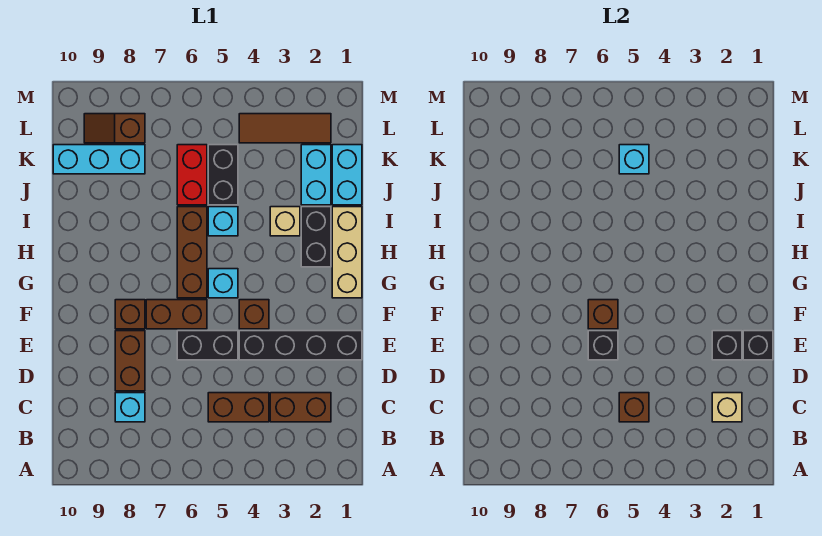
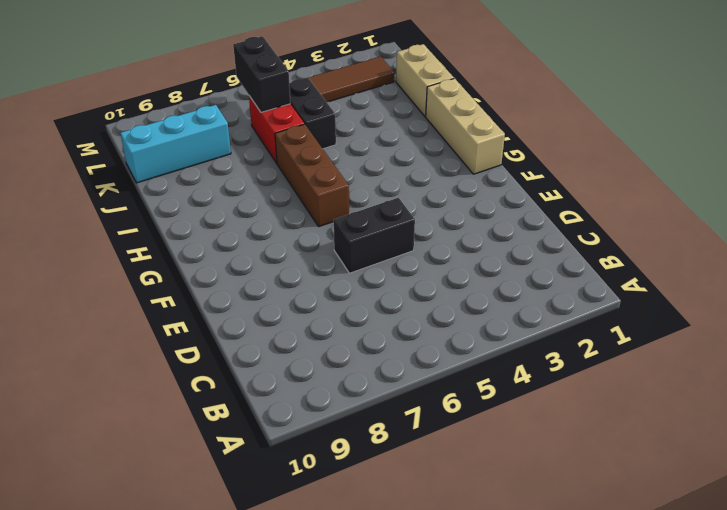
tan brick J1:K1 level 1 -> cyan brick J1:K1 level 1
black brick K6:L6 level 2 -> black brick H2:I2 level 1
none -> brown brick C2:C3 level 1
none -> brown brick C4:C5 level 1
none -> cyan brick C8 level 1

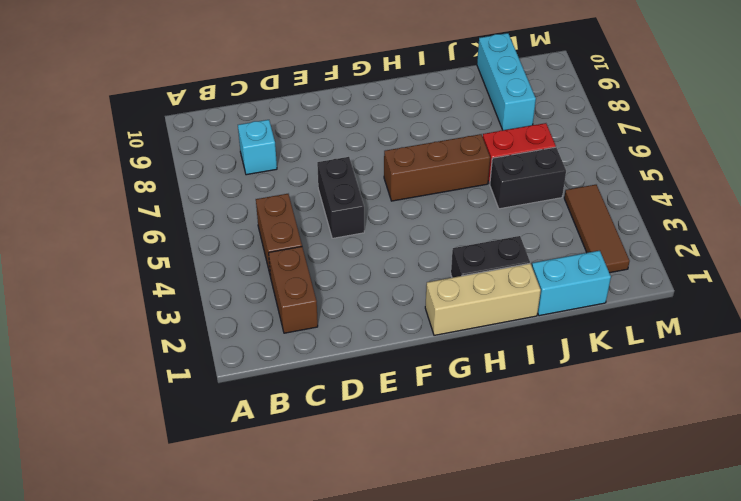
none -> brown brick D8:E8 level 1
none -> black brick E1:E4 level 1
none -> brown brick F4 level 1

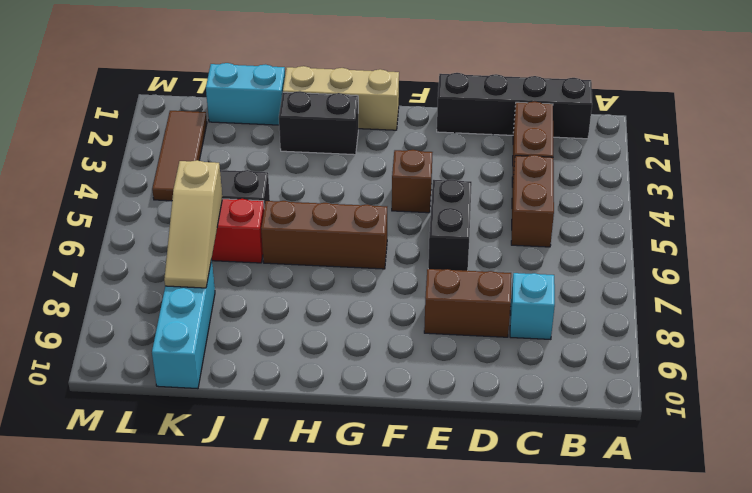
black brick B1:E1 level 1 -> black brick E1:E4 level 1
tan slope K6:K8 level 2 top 6 -> none
none -> brown brick F6:F7 level 1
none -> brown brick F8 level 1
none -> cyan brick G5 level 1

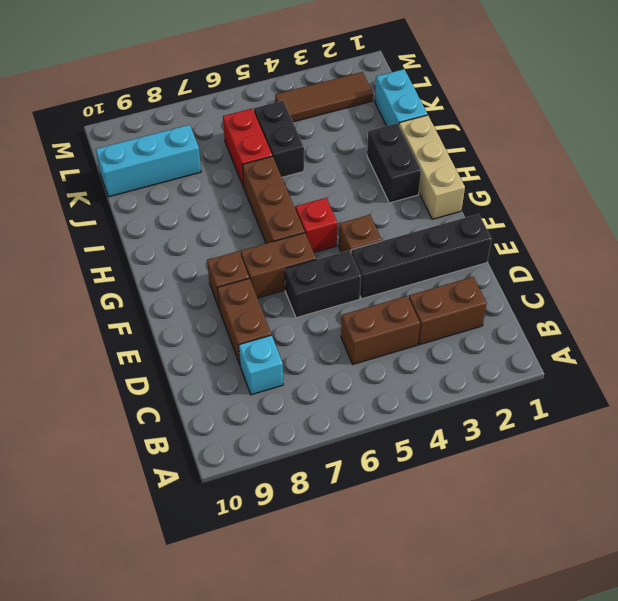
red brick G5 level 1 -> cyan brick G5 level 1
none -> tan brick I3 level 1
none -> cyan brick I5 level 1
none -> cyan brick J2:K2 level 1

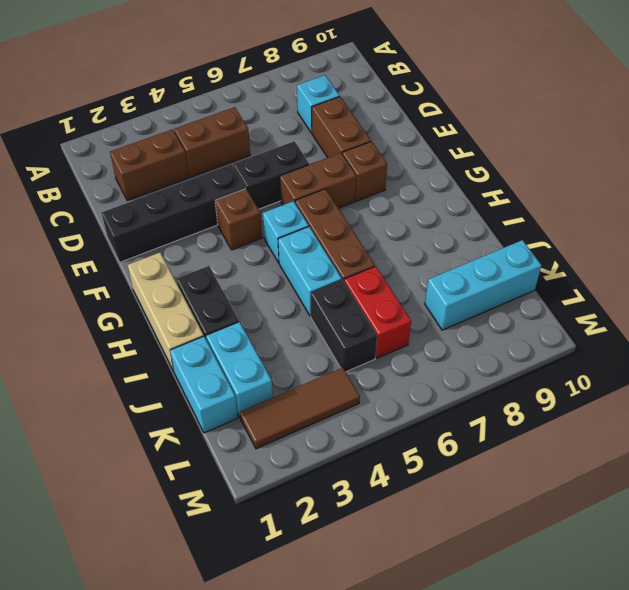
cyan brick H5:I5 level 1 -> cyan brick I5 level 1
none -> tan brick I3 level 1
none -> brown slope L8:L9 level 1 top 8
none -> tan brick C2 level 2

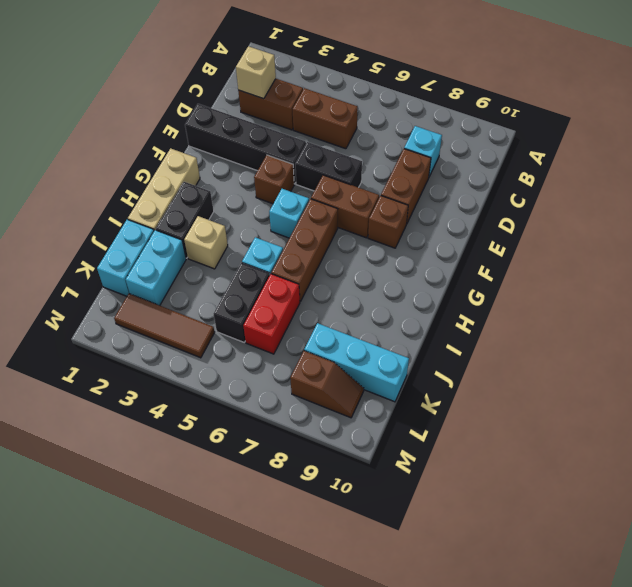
none -> brown brick C5 level 2
none -> black brick E1 level 2
none -> black brick E2 level 2

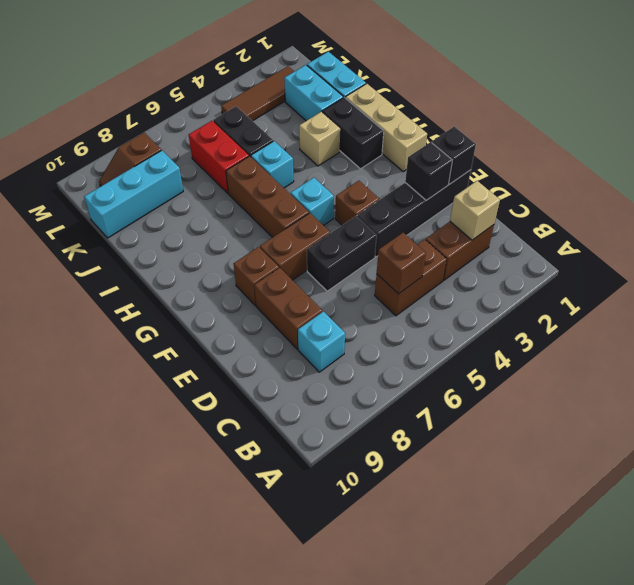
none -> black brick E6 level 2
none -> brown brick F6 level 2
none -> cyan brick K5 level 2

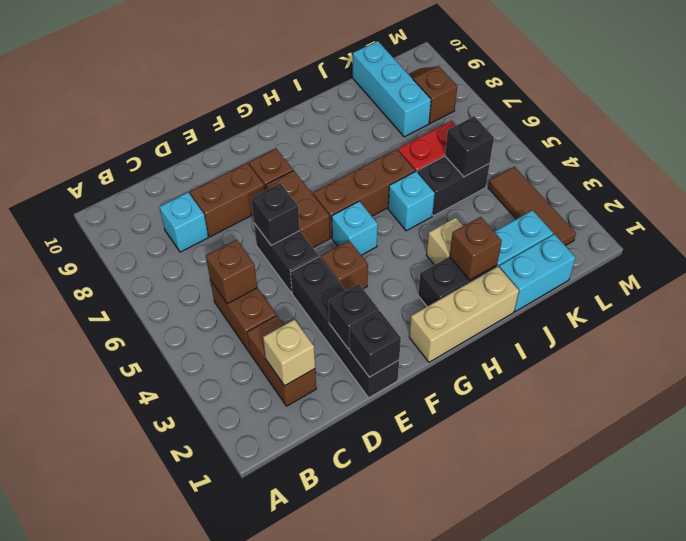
brown brick I2 level 2 -> brown brick F6 level 2
black brick K5 level 2 -> cyan brick K5 level 2

